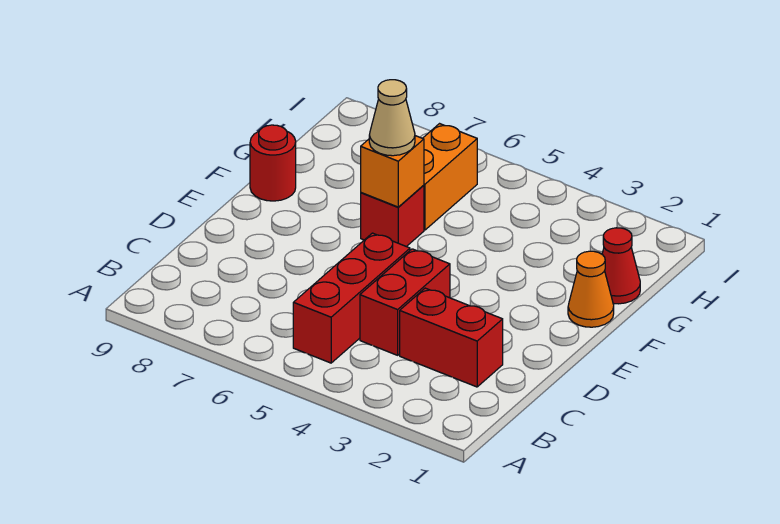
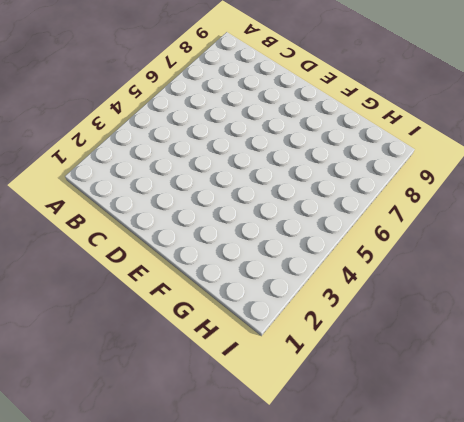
none -> red brick B5:D5 level 1
none -> red brick C2:C3 level 1

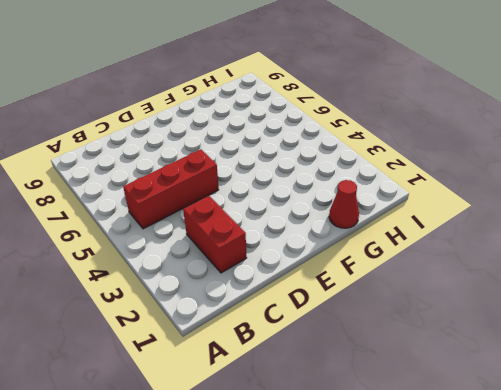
none -> red brick C4:D4 level 1
none -> orange cone F1 level 1

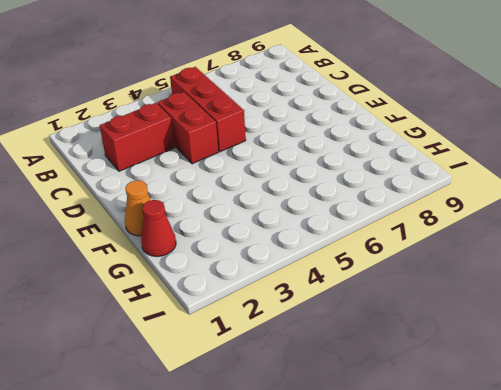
none -> red brick F6 level 1
none -> red round brick F9 level 1

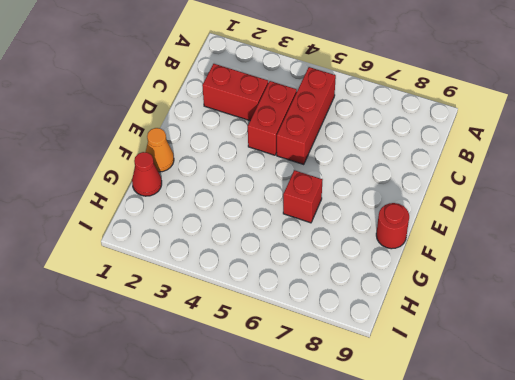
none -> orange brick G6:H6 level 1
none -> orange brick F6 level 2

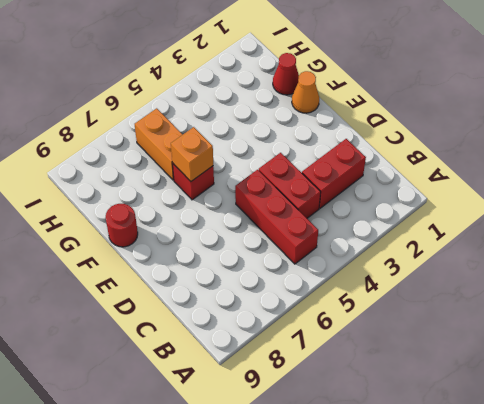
none -> tan cone F6 level 3

